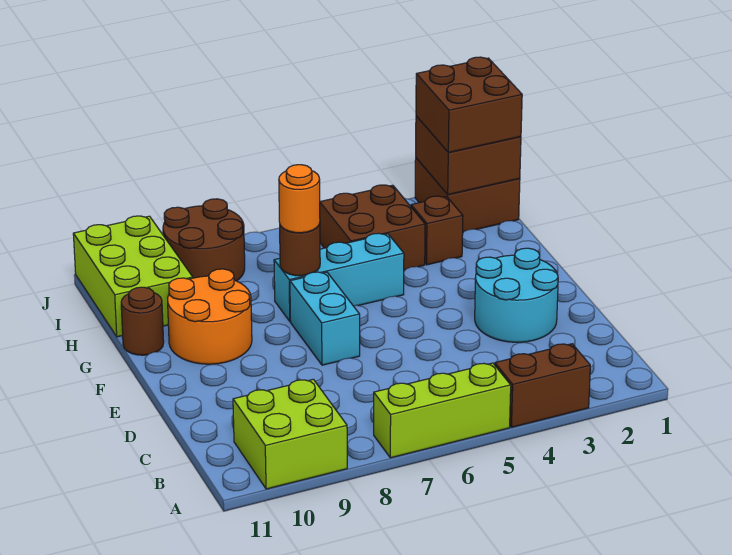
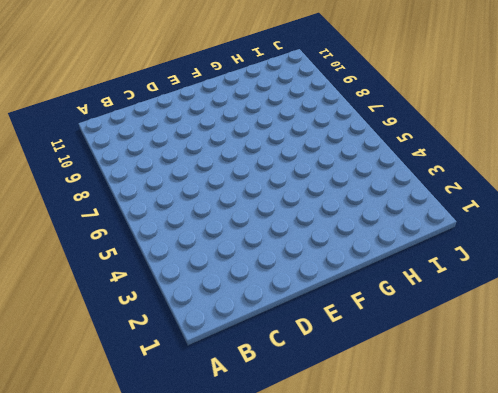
none -> brown brick A3:A4 level 1
none -> lime brick A5:A7 level 1
none -> lime brick A9:B10 level 1

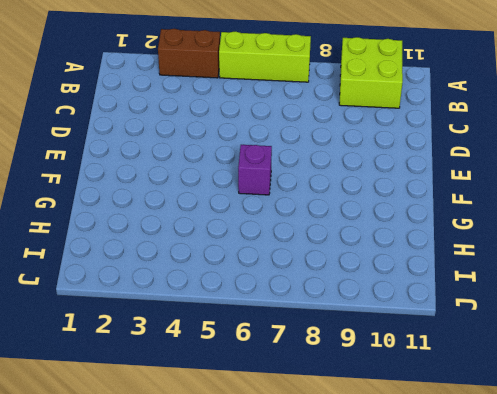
purple brick F6 level 1 -> none
none -> cyan round brick D2:E3 level 1
none -> cyan brick E7:F7 level 1
none -> orange round brick F9:G10 level 1

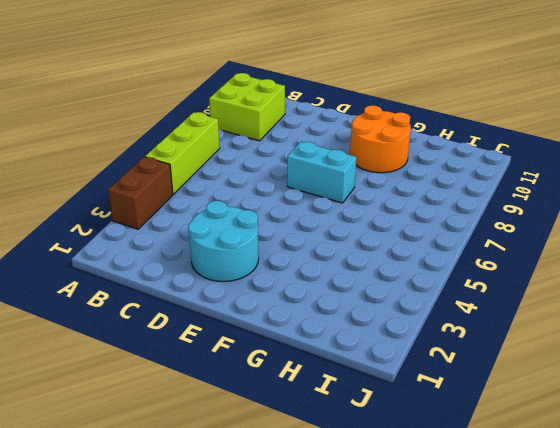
none -> cyan brick G5:G7 level 1
none -> brown round brick G11 level 1
none -> brown brick H3 level 1

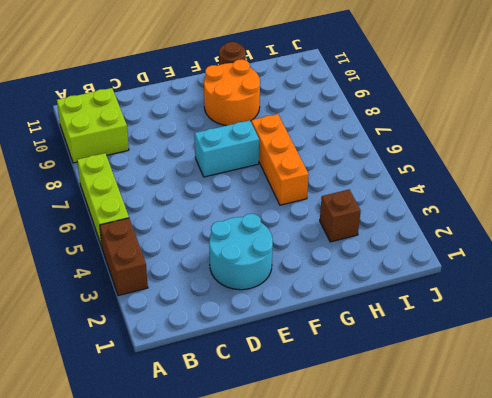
orange brick G5:G7 level 1 -> cyan brick G5:G7 level 1
none -> brown brick H4:I5 level 1
none -> lime brick H10:J11 level 1
none -> brown brick I1:J2 level 1

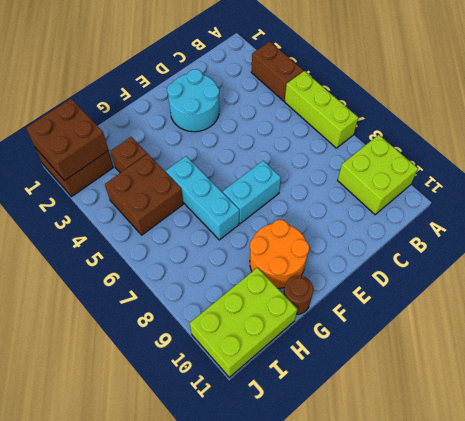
none -> brown round brick I8:J9 level 1
none -> brown round brick G7 level 2
none -> orange round brick G7 level 3

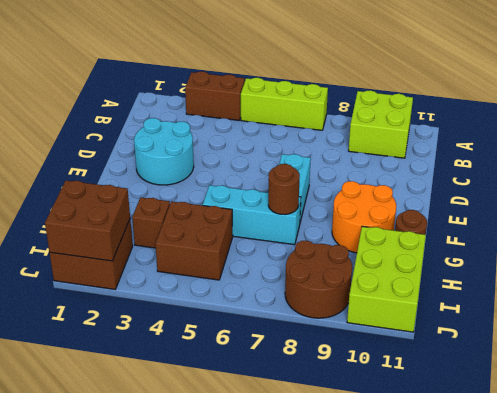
none -> orange round brick G7 level 3
none -> brown brick I1:J2 level 3

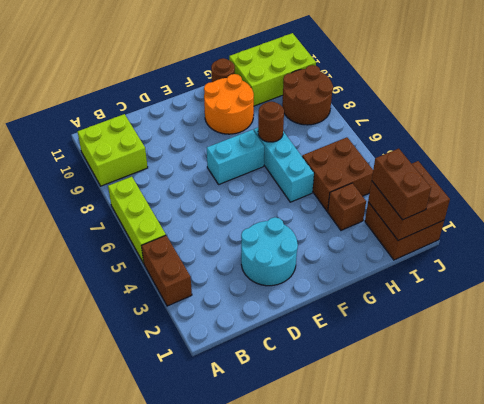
brown brick I1:I2 level 3 -> brown brick I1:J2 level 3
none -> orange round brick G7 level 3

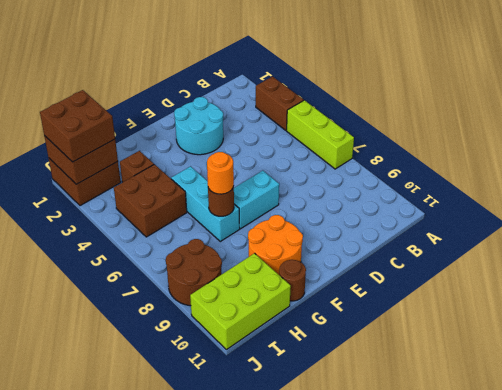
none -> lime brick A9:B10 level 1

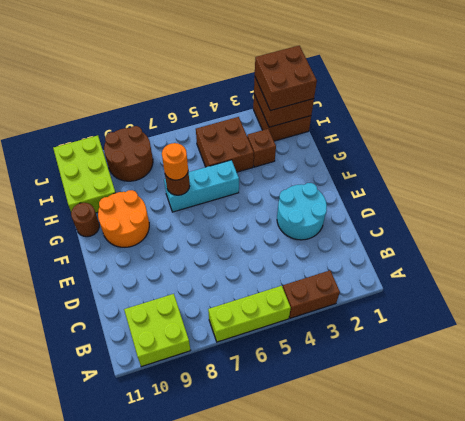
none -> cyan brick E7:F7 level 1

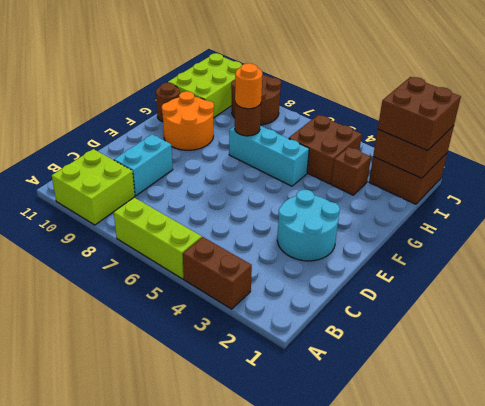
cyan brick C9:D9 level 1 -> cyan brick E7:F7 level 1

